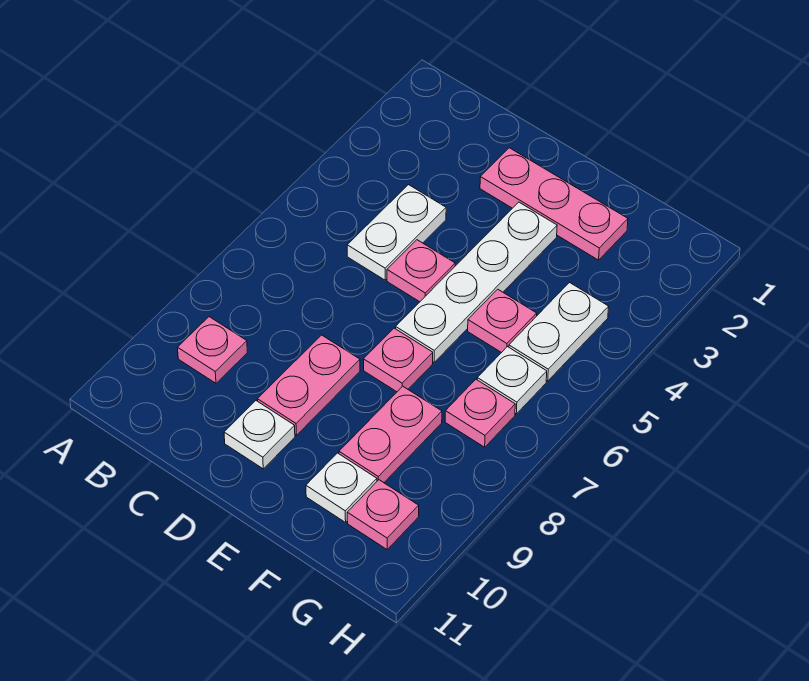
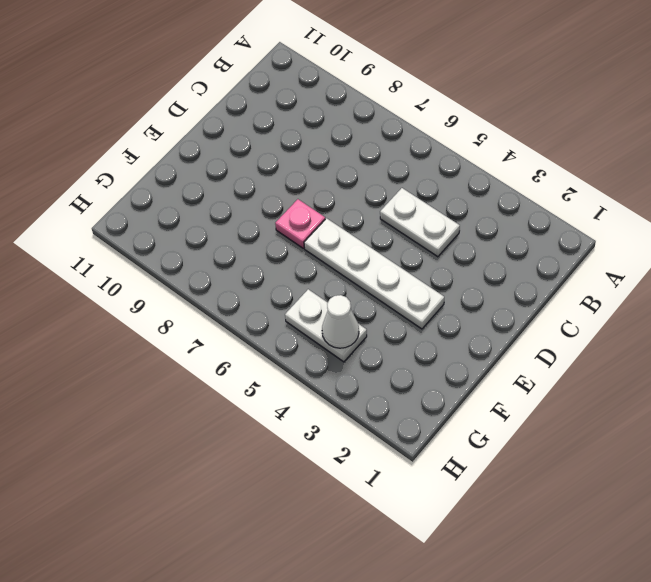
white cone G4 level 2 -> none
none -> pink plate B9 level 1
none -> pink plate D2:F2 level 1
none -> pink plate D5 level 1

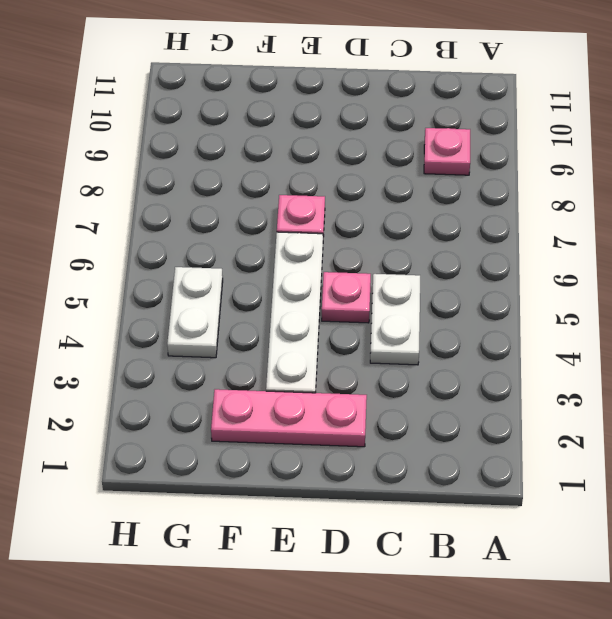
none -> pink plate D8:D9 level 1
none -> white plate D10 level 1
none -> pink plate F5 level 1

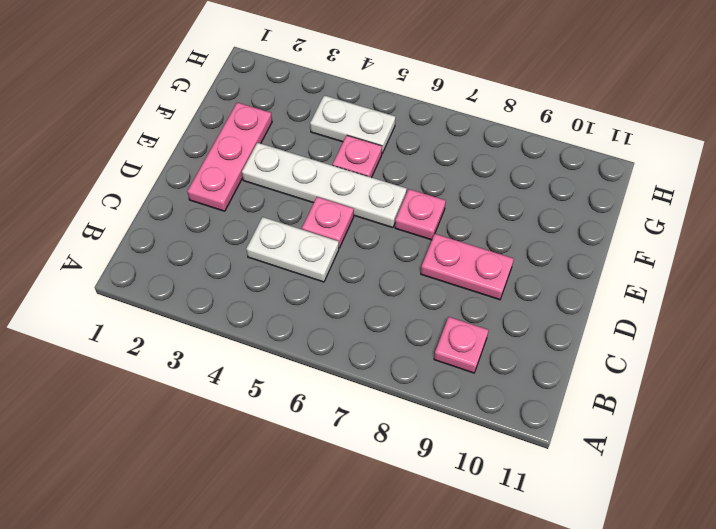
none -> white plate D10 level 1
none -> pink plate F8:F9 level 1
none -> white plate F10 level 1

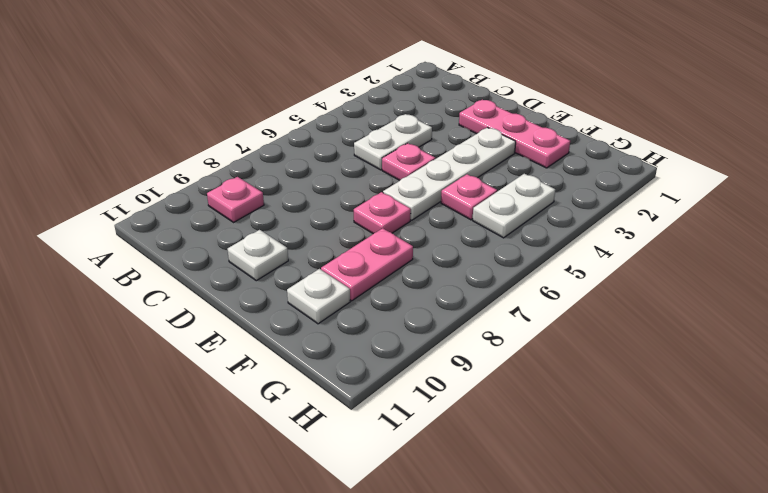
none -> pink plate D8:D9 level 1
none -> white plate G6 level 1
none -> pink plate G7 level 1

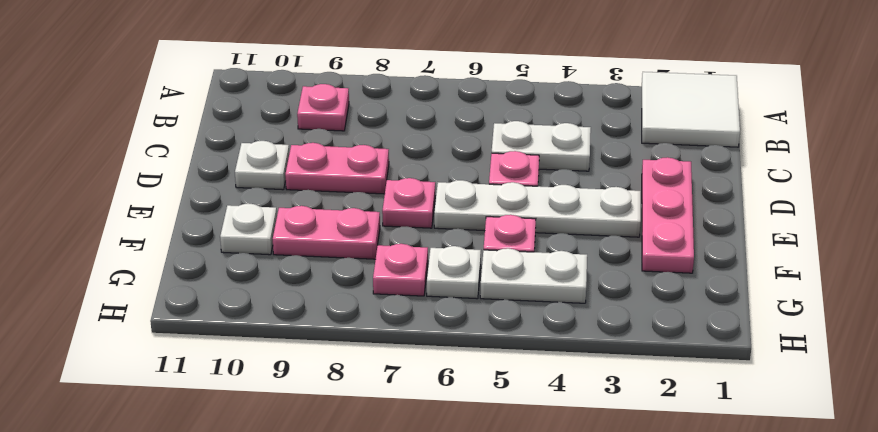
white tile A1:B2 level 1 -> none
none -> pink plate G10 level 1

